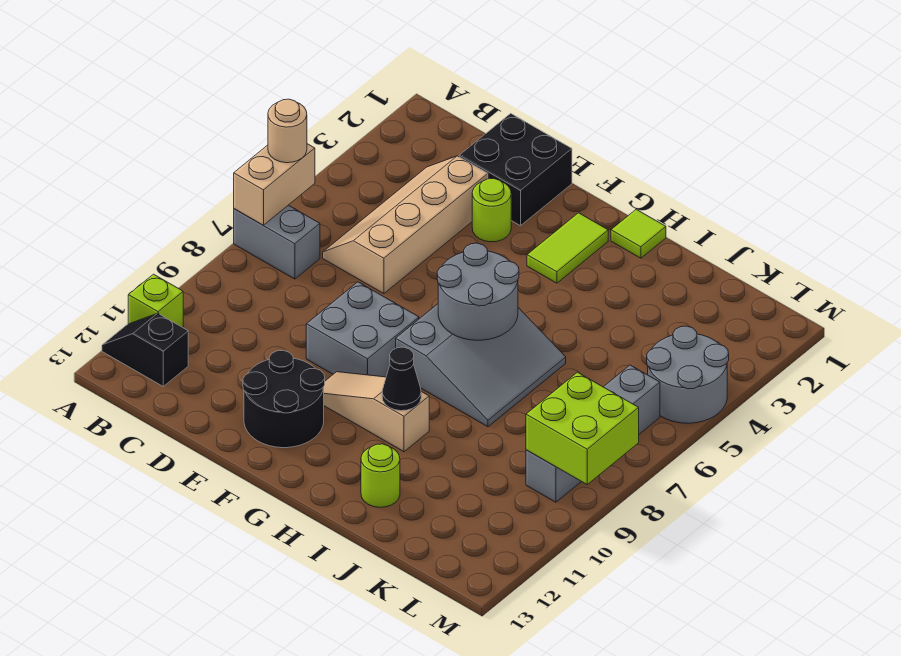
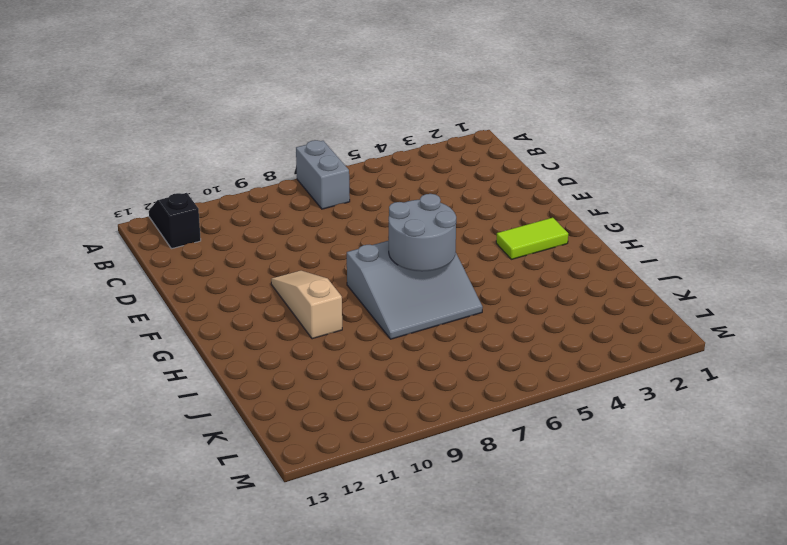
none -> lime brick A11 level 1
none -> tan slope C3:D6 level 1 top D
none -> black brick D1:E2 level 1

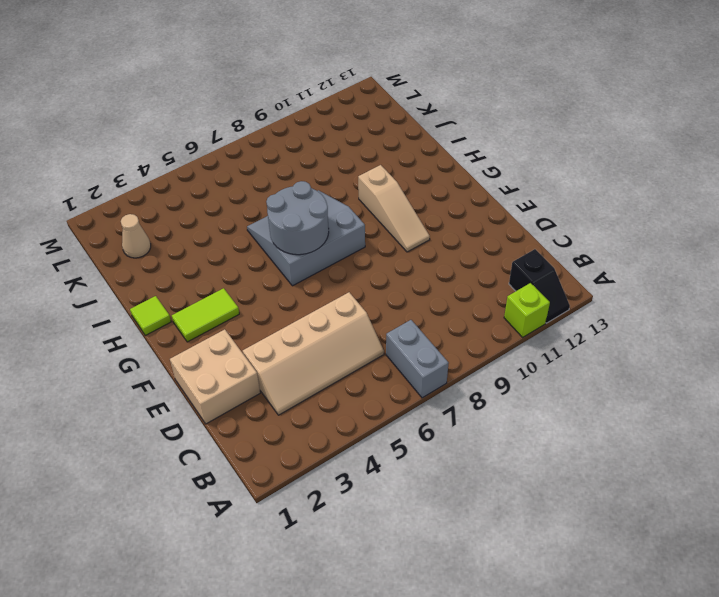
tan brick D1:E2 level 1 -> black brick D1:E2 level 1
tan cone K2 level 1 -> none
none -> lime round brick E3 level 1
none -> grey brick E8:F9 level 1
none -> black round brick E11:F12 level 1

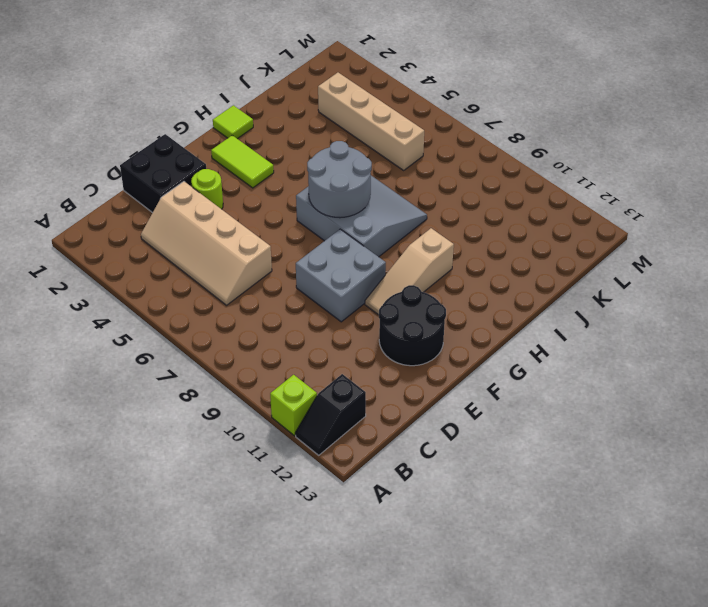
tan brick K3:K6 level 1 -> none
none -> grey brick A7:B7 level 1
none -> lime round brick I12 level 1
none -> grey round brick L4:M5 level 1

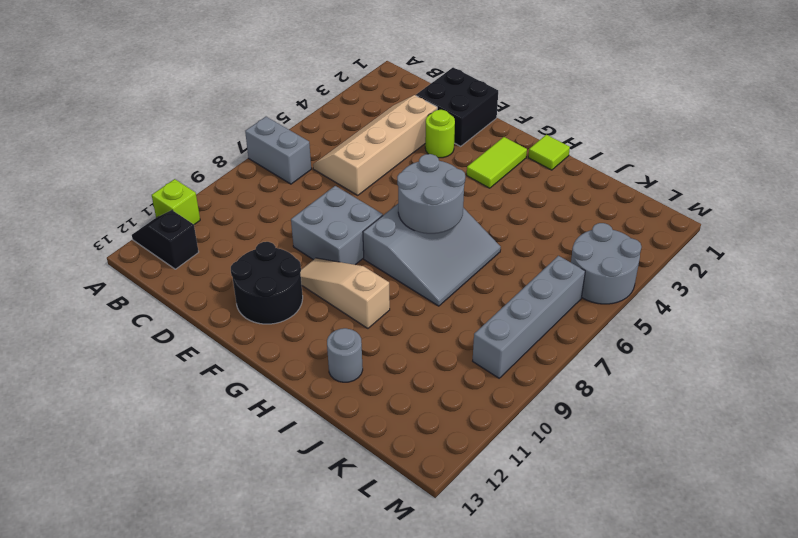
grey round brick I12 level 1 -> lime round brick I12 level 1
none -> tan brick A6:A7 level 2
none -> black cone H10 level 2
none -> lime brick L8:M9 level 2

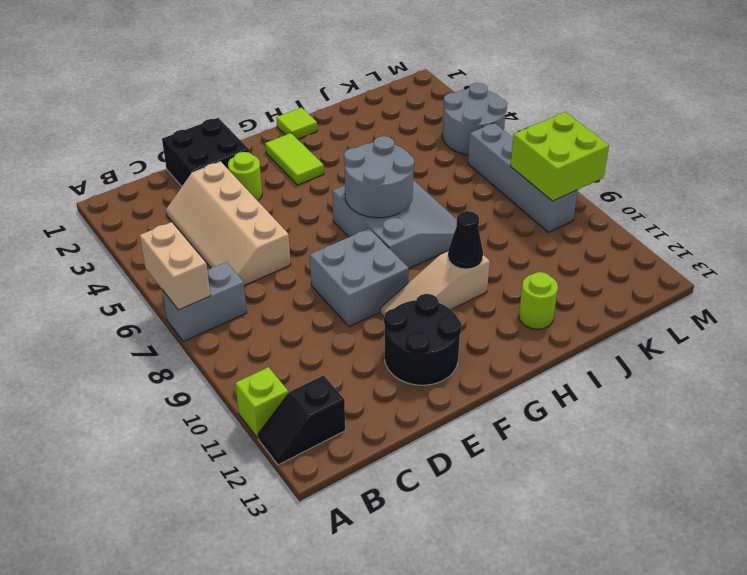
none -> tan round brick A6 level 3

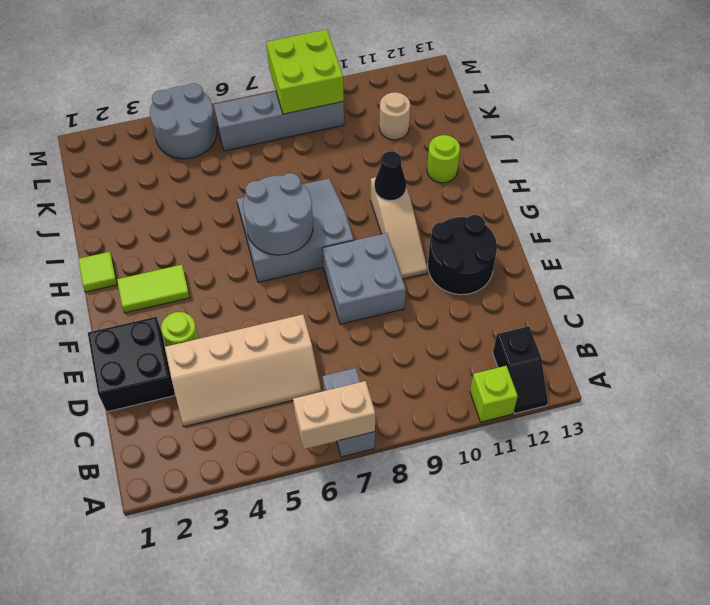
tan round brick K11 level 1 -> tan round brick A6 level 3

